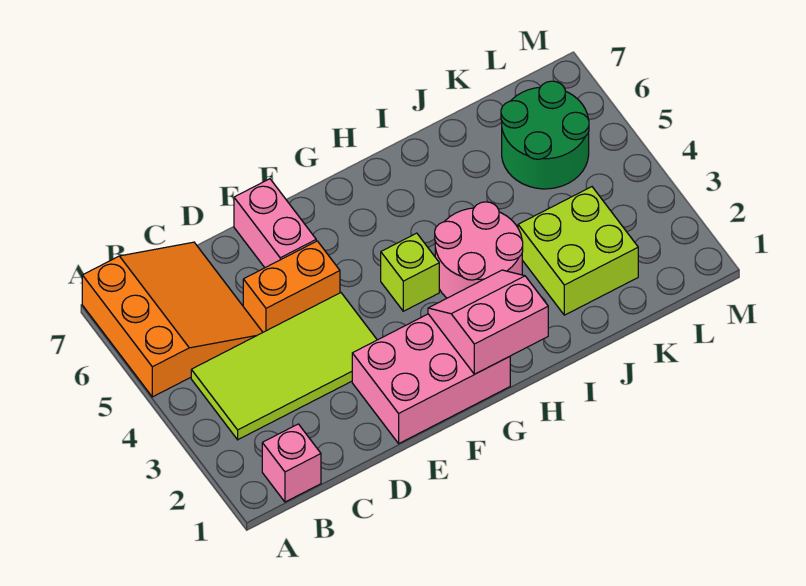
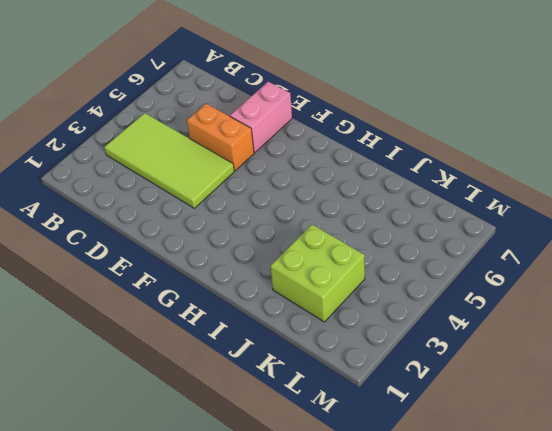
none -> orange slope A5:C7 level 1 top A
none -> pink brick B1 level 1

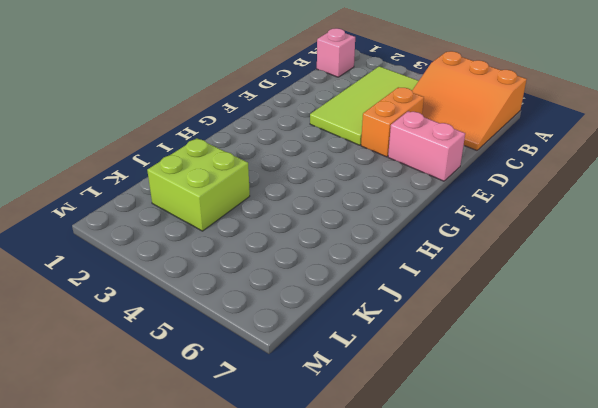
none -> pink brick E1:G2 level 1
none -> lime brick G4 level 1

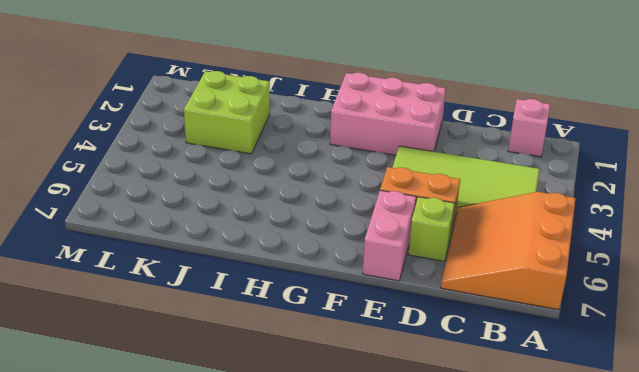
lime brick D6 level 1 -> lime brick G4 level 1
none -> pink round brick H3:I4 level 1
none -> green round brick K5:L6 level 1

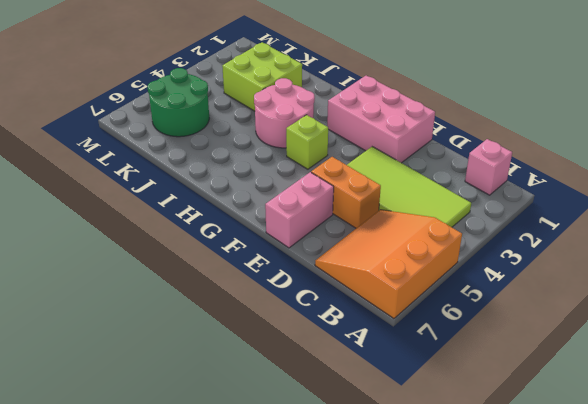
none -> pink slope G1:H2 level 2 top 1

